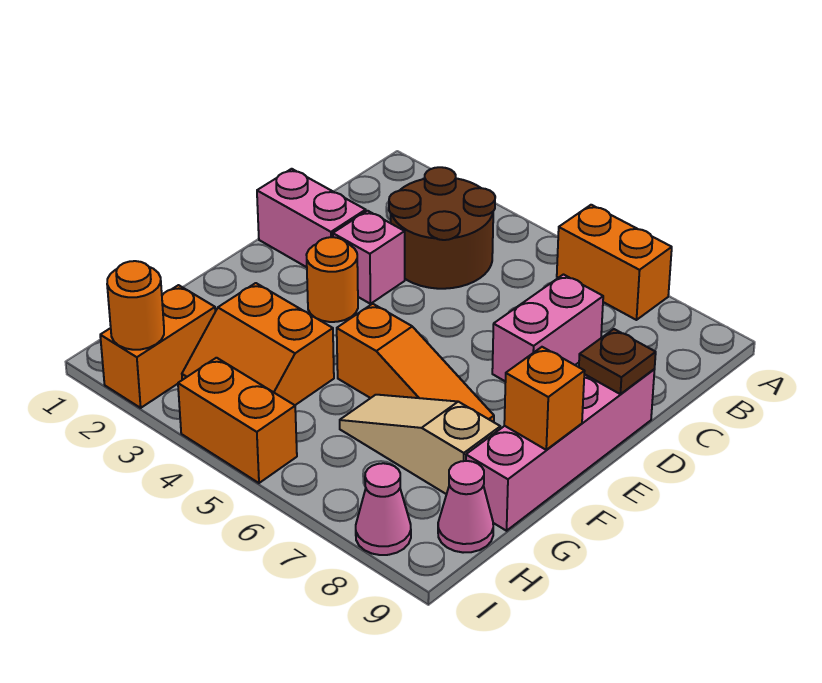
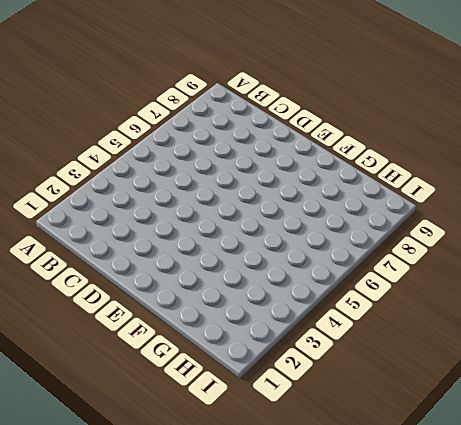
none -> orange brick A6:A7 level 1
none -> brown round brick B3:C4 level 1
none -> pink brick C7:D7 level 1

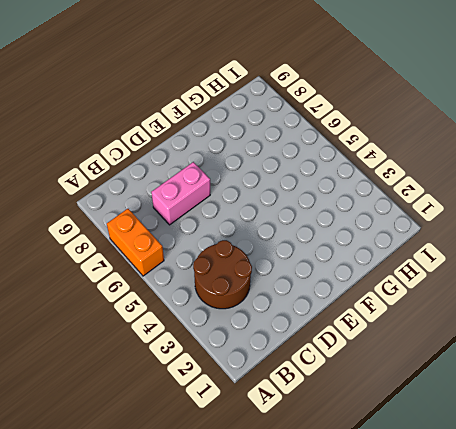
none -> pink brick D1:D2 level 1
none -> pink brick D3 level 1
none -> pink brick D9:G9 level 1

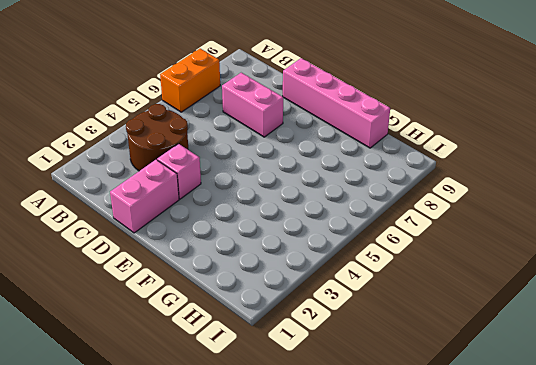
none -> orange round brick E3 level 1
none -> orange slope F5:F7 level 1 top 5
none -> orange slope G3:H4 level 1 top G

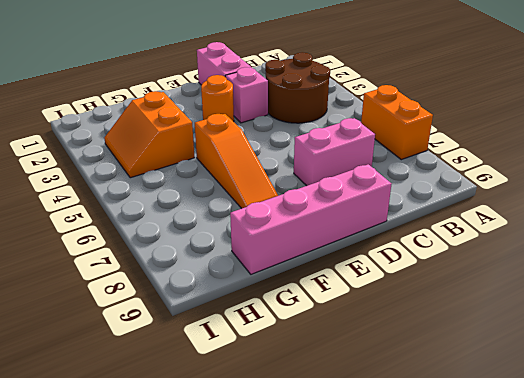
none -> tan slope G6:G8 level 1 top 8
none -> orange brick H2:I2 level 1
none -> pink cone H9 level 1

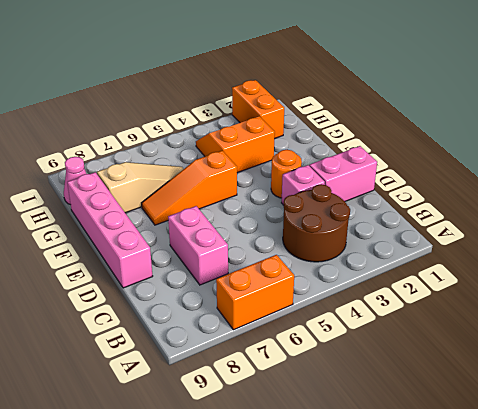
none -> orange brick I4:I5 level 1
none -> pink cone I8 level 1
none -> brown plate D9 level 2

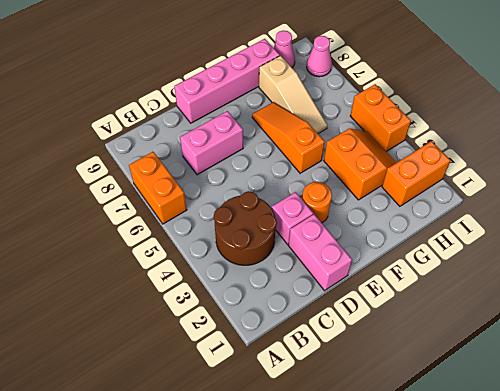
none -> brown plate D9 level 2
none -> orange brick F9 level 2
none -> orange round brick I2 level 2

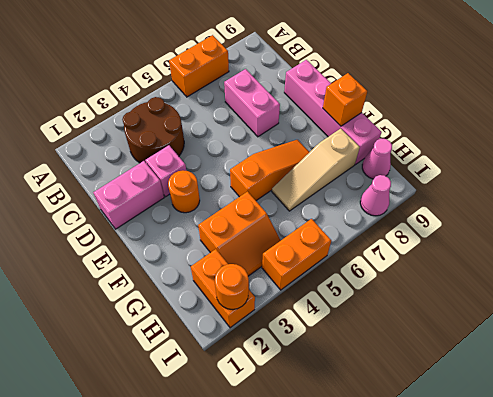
none -> brown plate D9 level 2

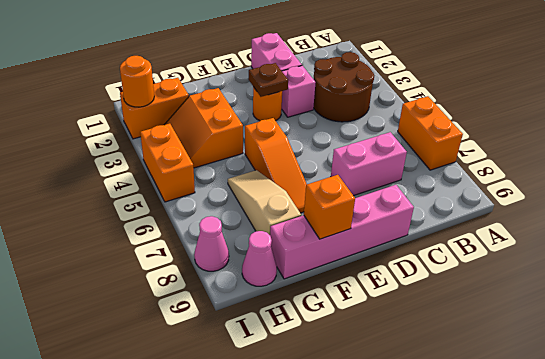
brown plate E3 level 2 -> brown plate D9 level 2

